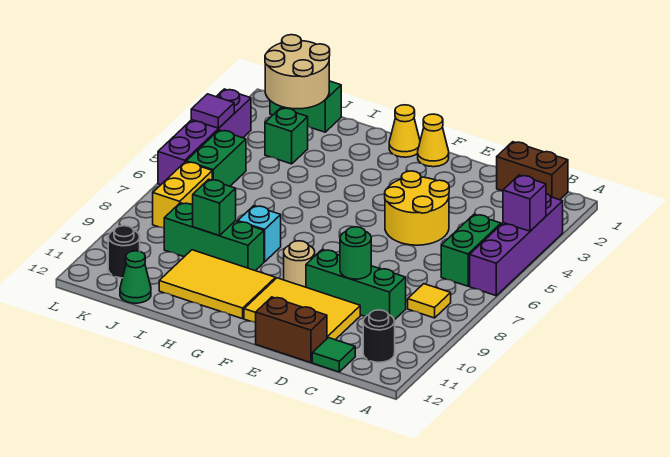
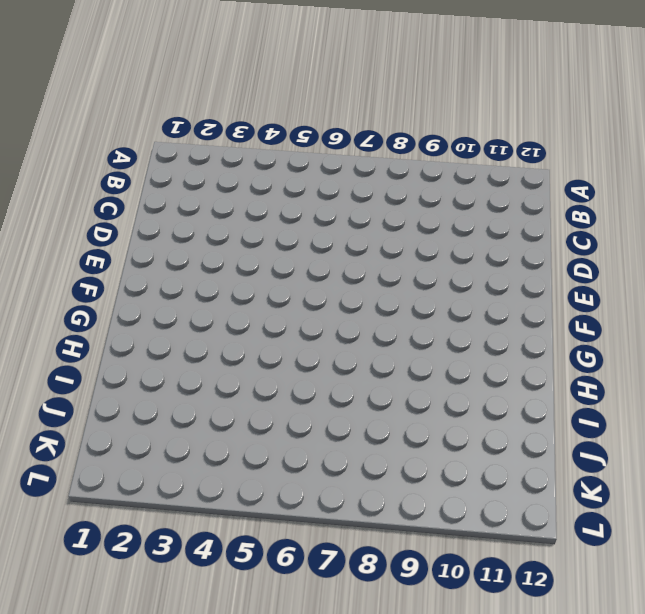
none -> purple brick A3:A6 level 1
none -> brown brick B1:C1 level 1
none -> green brick B5:B6 level 1

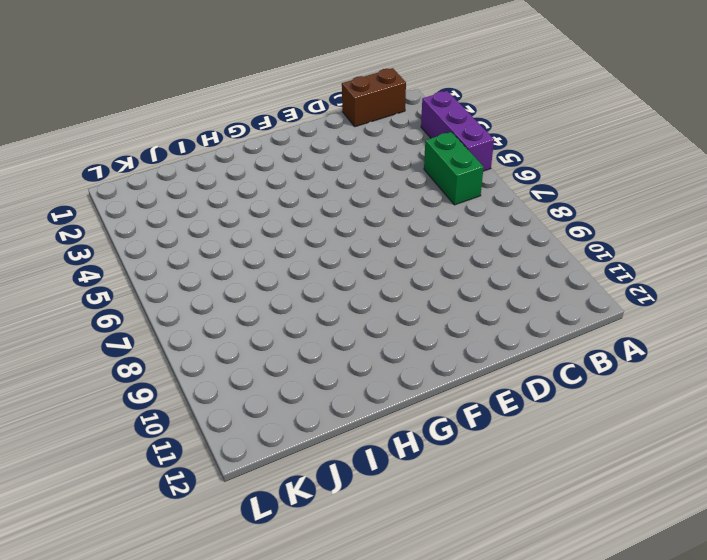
purple brick A3:A5 level 1 -> purple brick A3:A6 level 1
none -> yellow tile B8 level 1
none -> black round brick B11 level 1
none -> green brick C9:E9 level 1

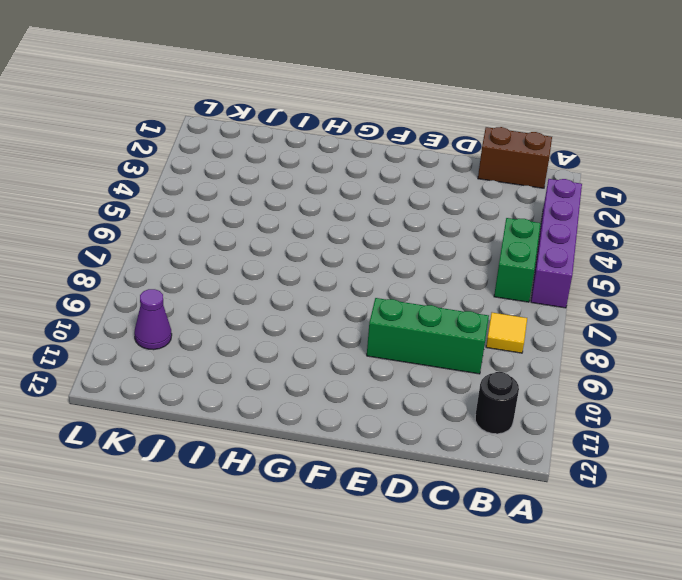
purple cone K10 level 1 -> none
none -> green tile C12 level 1
none -> yellow round brick D4:E5 level 1
none -> yellow tile D10:F11 level 1

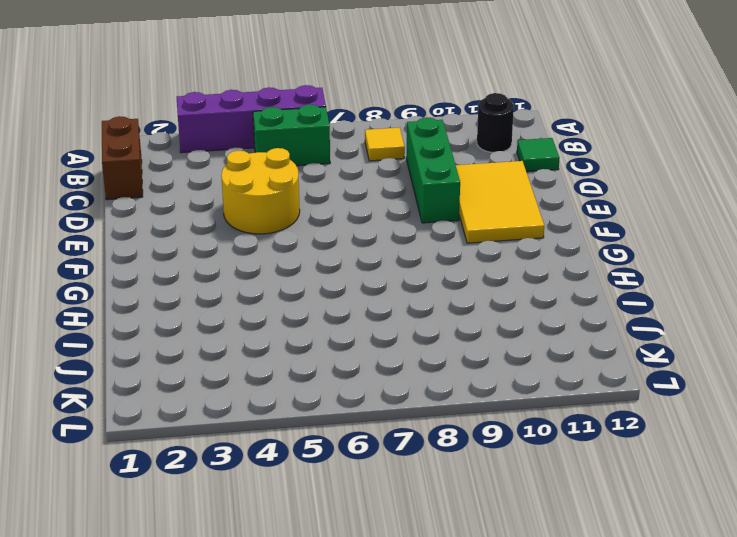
none -> brown brick D12:E12 level 1
none -> yellow cone F1 level 1
none -> tan round brick F9 level 1

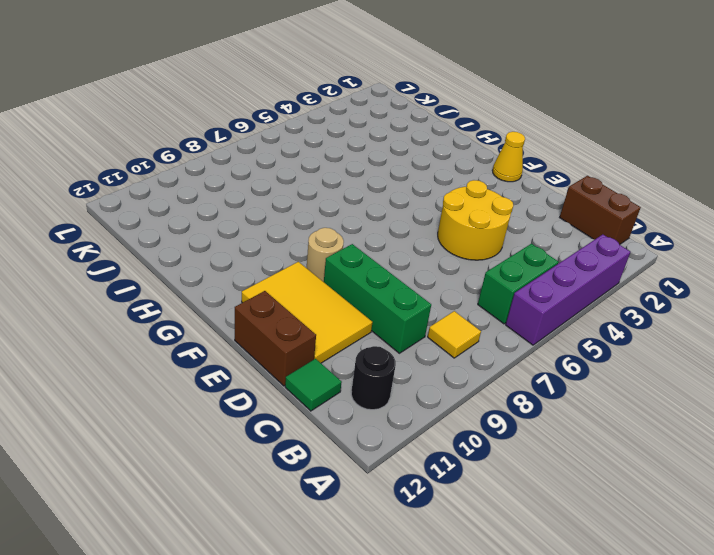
none -> yellow cone G1 level 1
none -> yellow tile G10:I11 level 1
none -> cyan brick H8 level 1

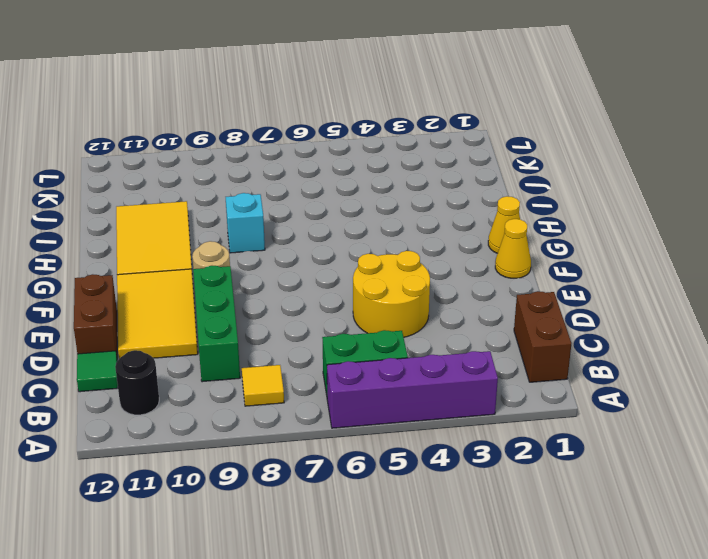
none -> green brick H9:J9 level 1
none -> green brick J1:K1 level 1
none -> green brick J3 level 1

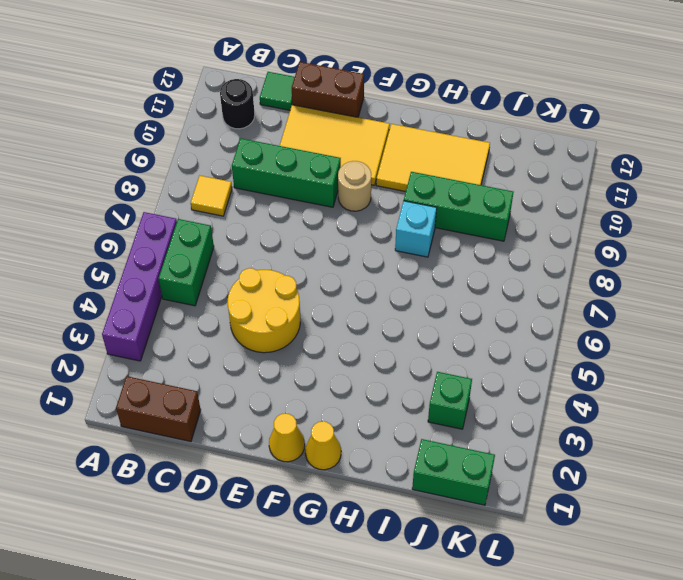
none -> green cone J12 level 1
none -> green brick K5:K6 level 1
none -> yellow brick K7:K8 level 1

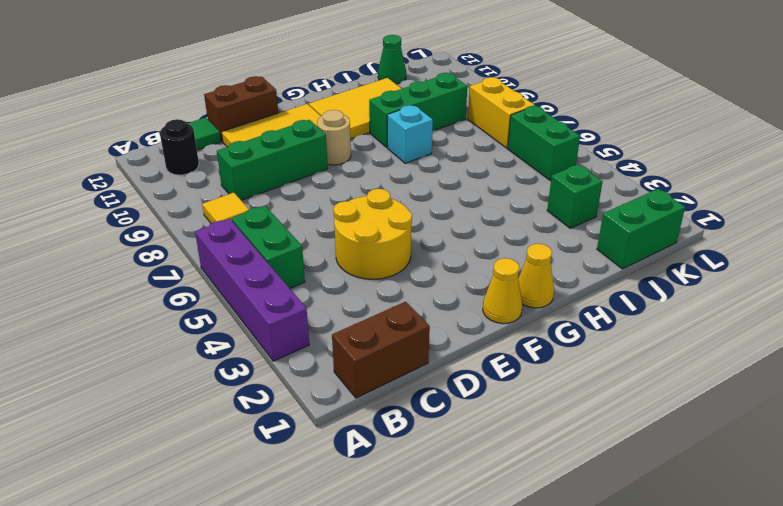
none -> black round brick K11 level 1
none -> purple brick L3:L6 level 1
none -> purple brick A4 level 2

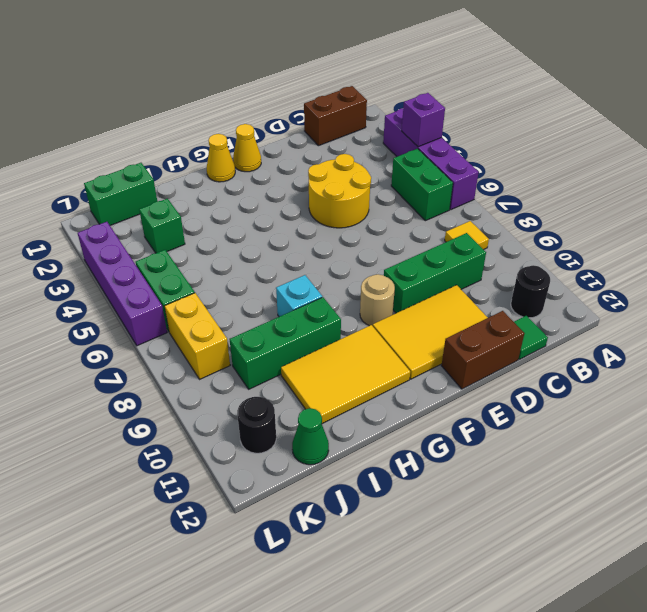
none -> green round brick D9 level 2
none -> green brick I9 level 2
none -> tan round brick J1:K2 level 2

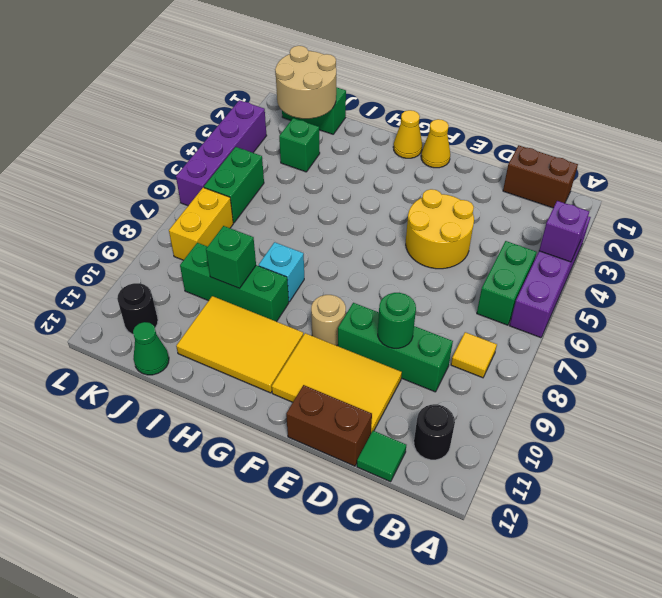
none -> purple tile L4 level 2

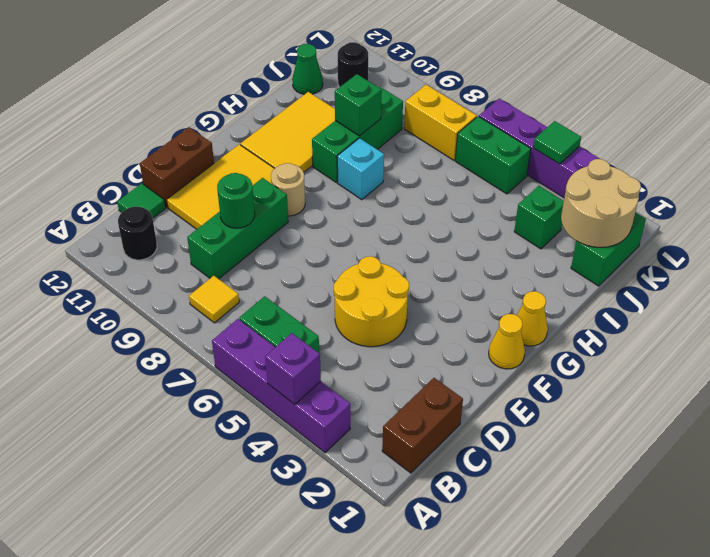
green tile L4 level 2 -> purple tile L4 level 2

